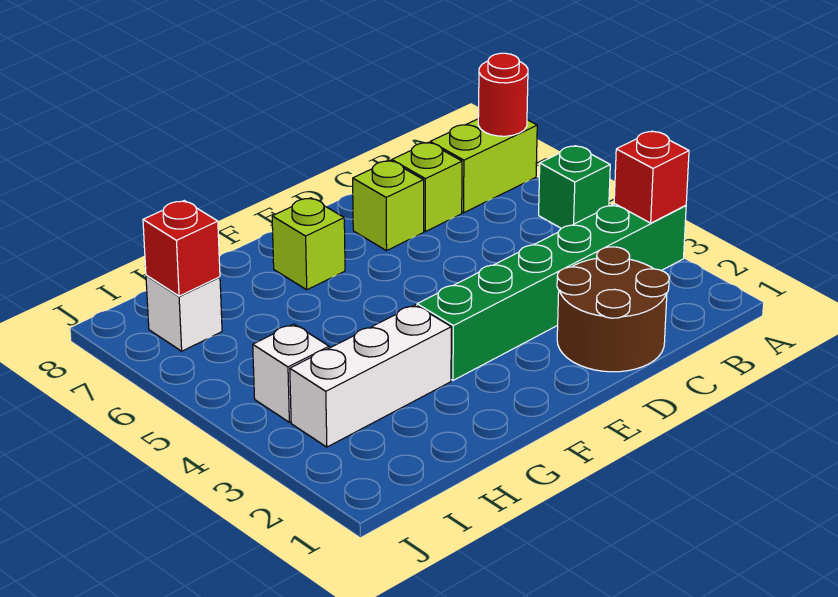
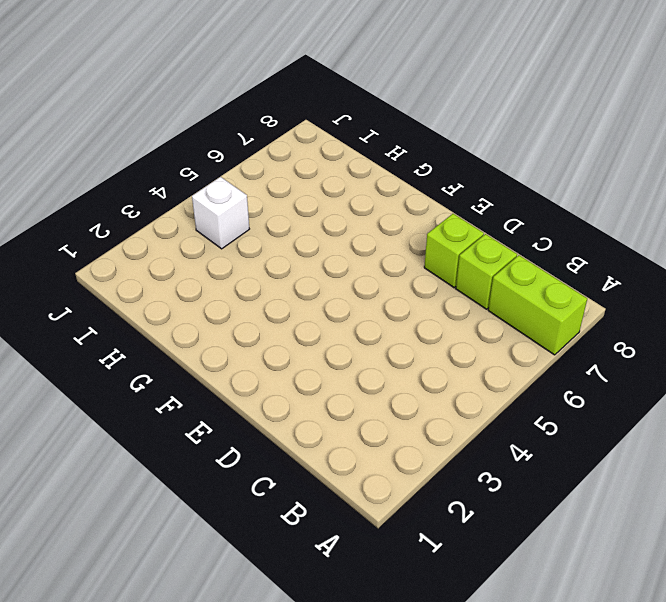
none -> green brick A3:F3 level 1
none -> green brick A5 level 1
none -> brown round brick C1:D2 level 1

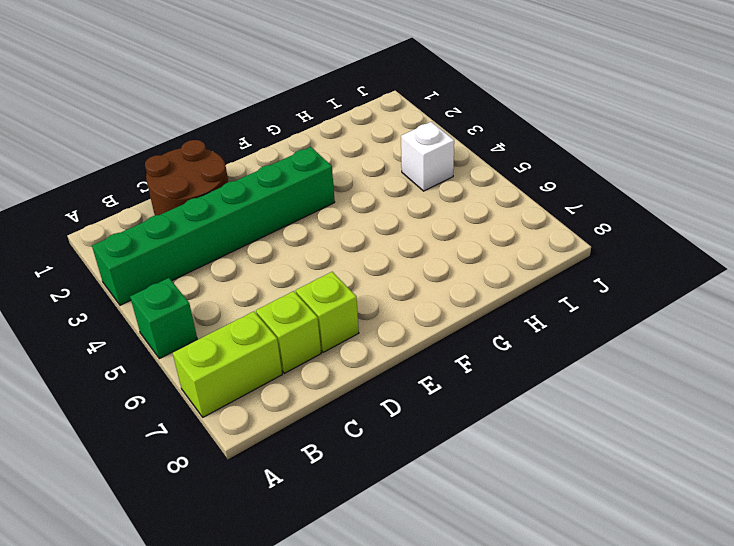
none -> lime brick F7 level 1
none -> white brick G3:I3 level 1
none -> white brick I7 level 1

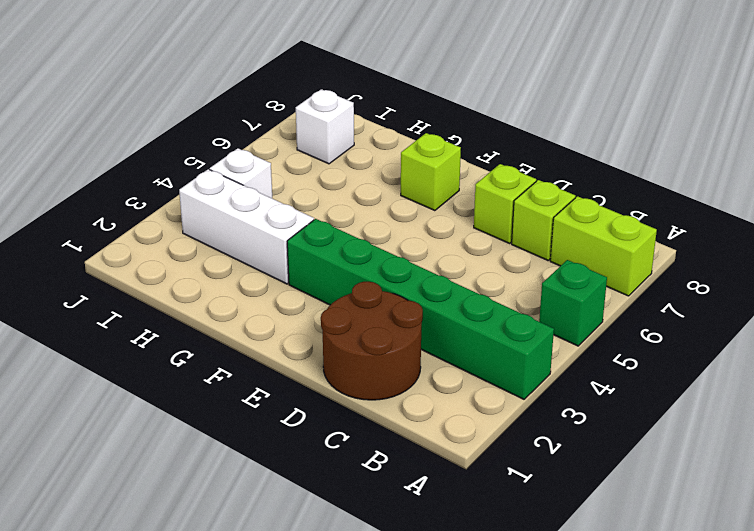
none -> red brick A3 level 2
none -> red round brick A7 level 2
none -> red brick I7 level 2

